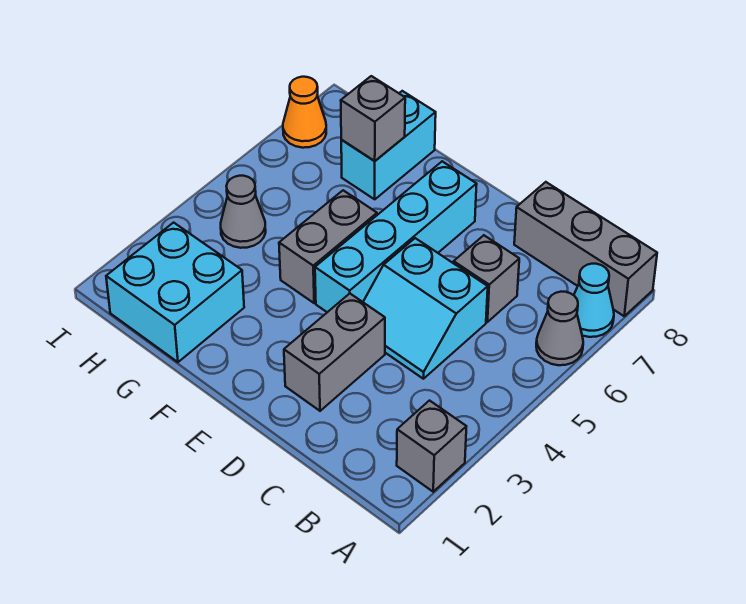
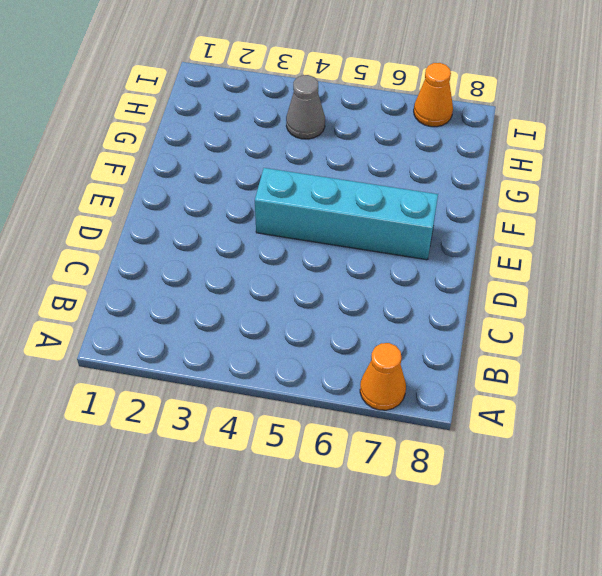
orange cone A7 level 1 -> cyan cone A7 level 1
none -> grey brick A2 level 1
none -> grey cone A6 level 1
none -> grey brick A8:C8 level 1

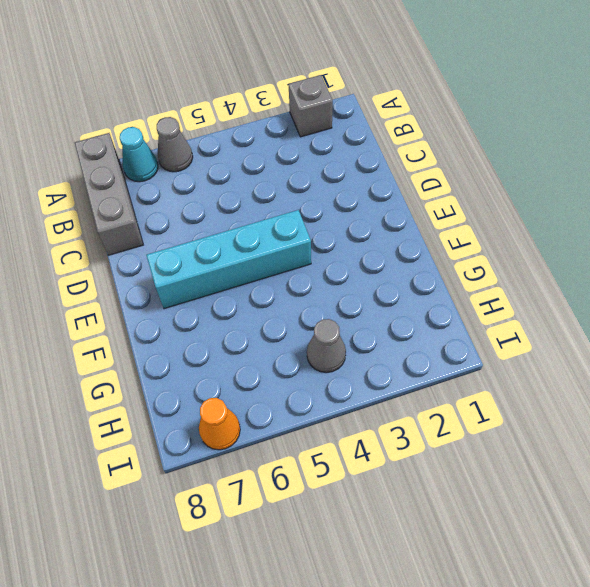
none -> cyan slope C4:D5 level 1 top 5
none -> grey brick C6 level 1
none -> grey brick D2:D3 level 1

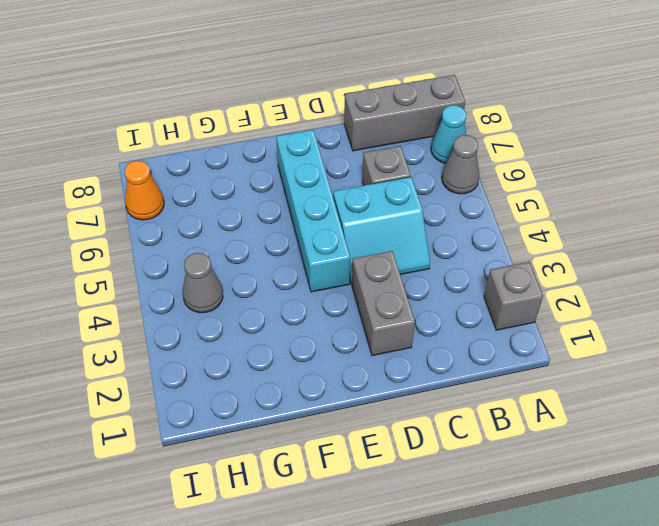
none -> grey brick F4:F5 level 1
none -> cyan brick G1:H2 level 1
none -> cyan brick G7:G8 level 1

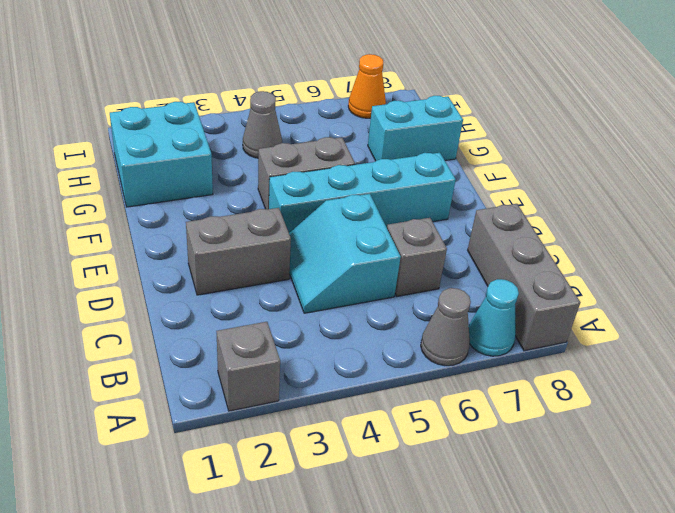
none -> grey brick G7 level 2

